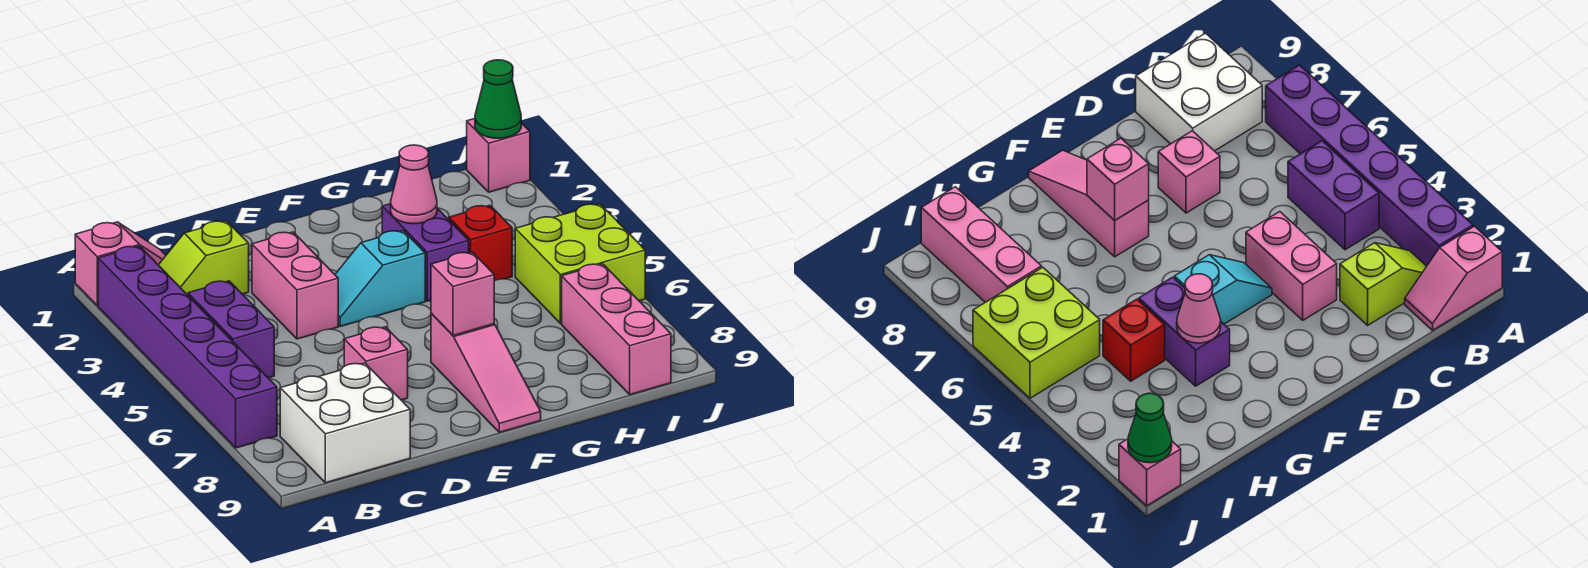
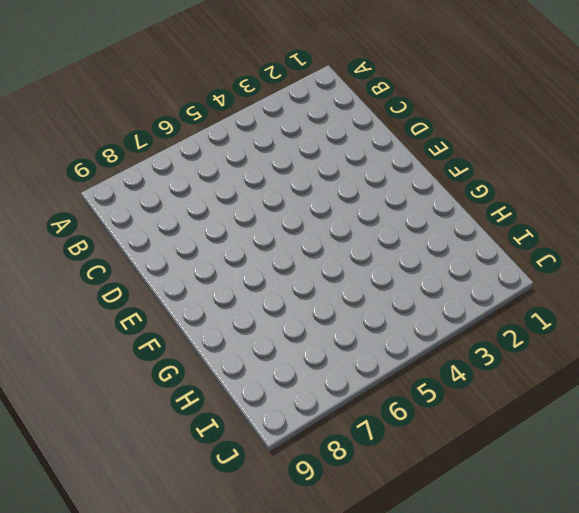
none -> pink slope A1:B1 level 1 top A
none -> purple brick A2:A7 level 1
none -> lime slope B2:C2 level 1 top C

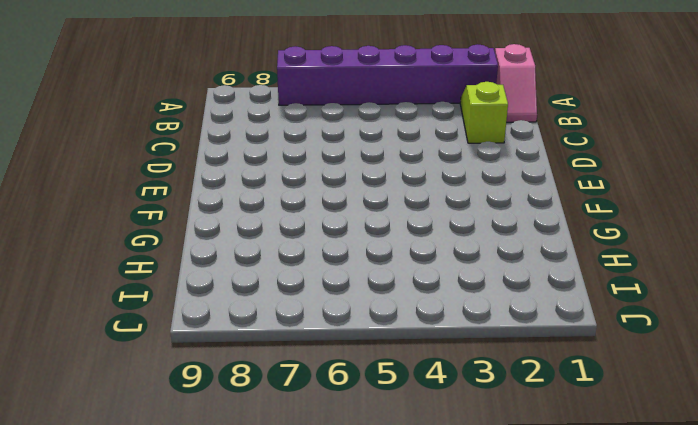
none -> purple brick B4:B5 level 1
none -> white brick B8:C9 level 1
none -> pink brick D3:D4 level 1

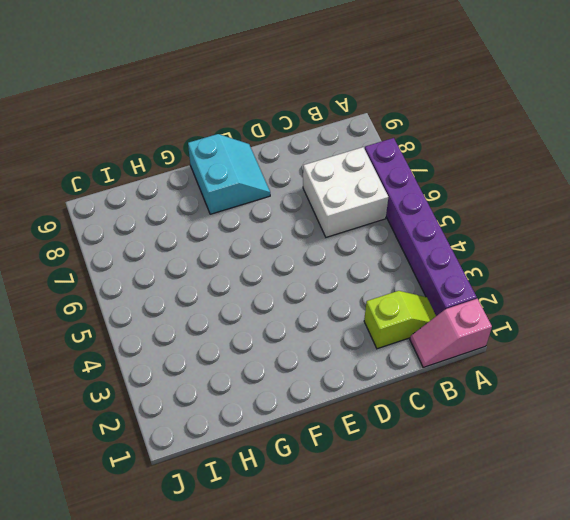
white brick B6:C7 level 1 -> white brick B8:C9 level 1
cyan slope E8:F9 level 1 top F -> pink slope F7:F9 level 1 top 7
none -> purple brick B4:B5 level 1
none -> pink brick D3:D4 level 1
none -> pink brick D7 level 1

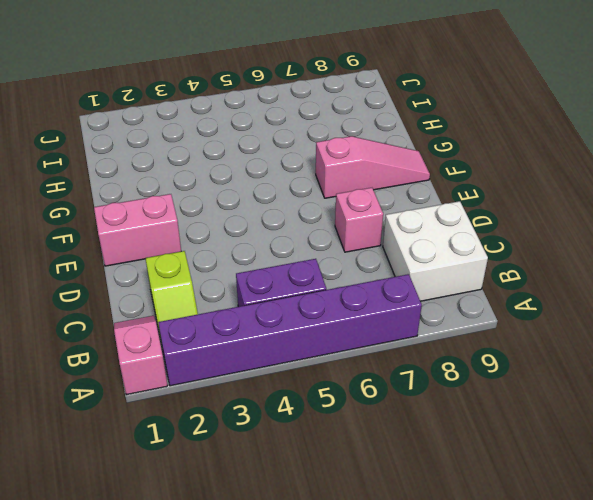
pink brick E1:E2 level 1 -> pink brick D3:D4 level 1
none -> cyan slope E4:F4 level 1 top F
none -> purple brick G3:G4 level 1
none -> red brick H4 level 1

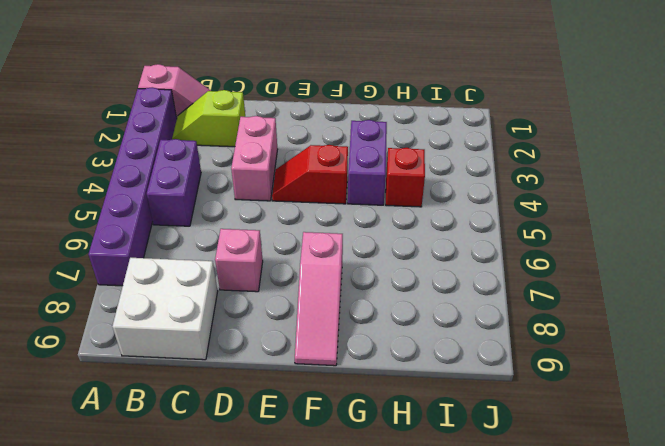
red slope E4:F4 level 1 top F -> cyan slope E4:F4 level 1 top F
none -> lime brick I5:J6 level 1
none -> pink brick I7:I9 level 1
none -> pink brick J1 level 1

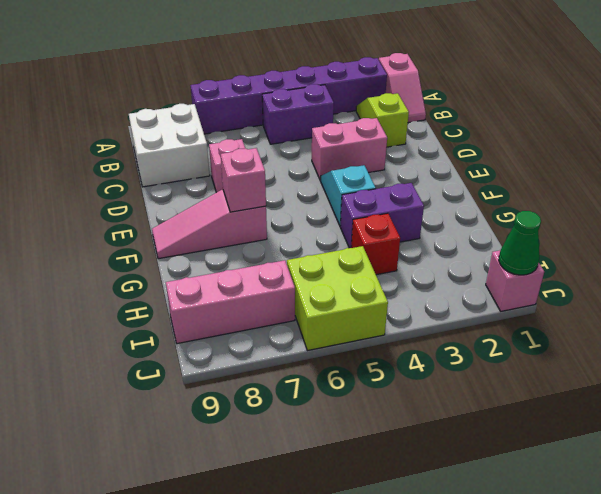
none -> pink cone G3 level 2

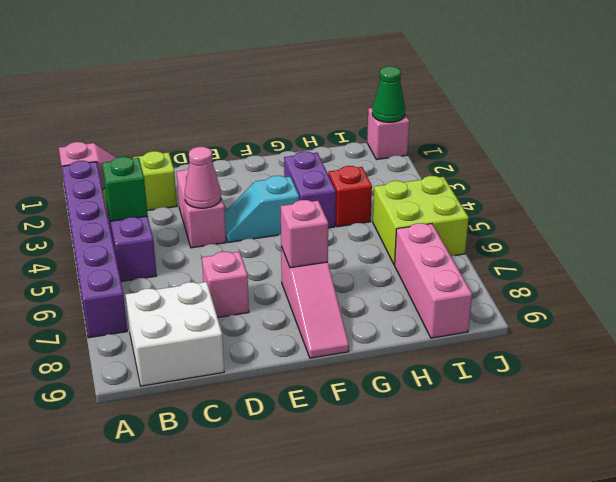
green brick B4 level 2 -> none
pink cone D4 level 2 -> pink cone G3 level 2

